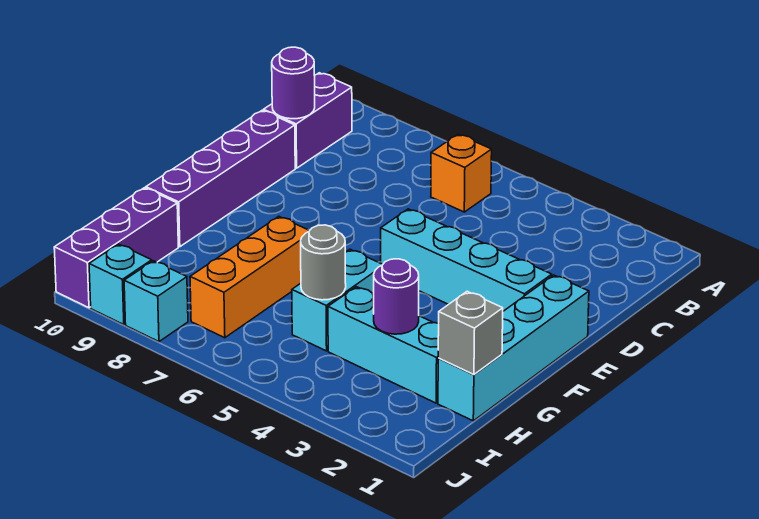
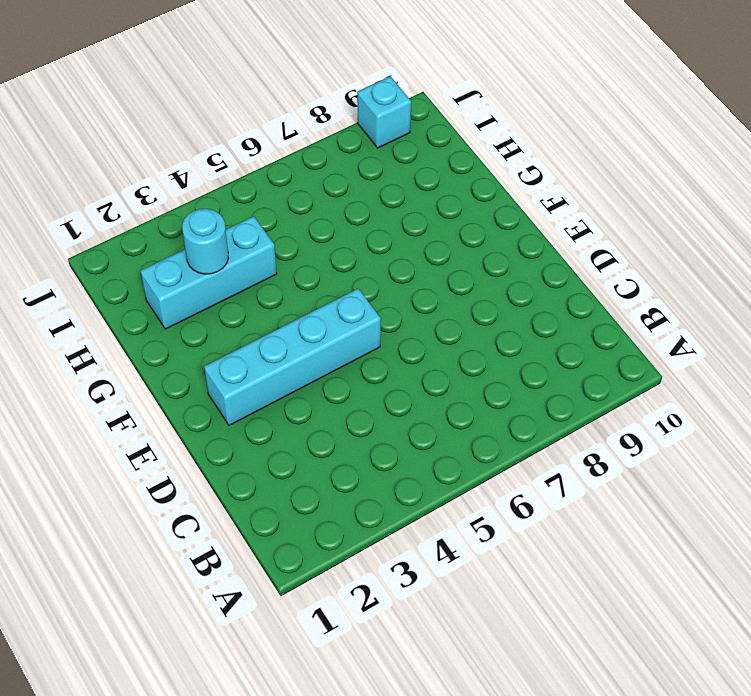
cyan round brick H3 level 2 -> purple round brick H3 level 2
none -> orange brick B6 level 1
none -> purple brick B10:C10 level 1
none -> purple brick D10:G10 level 1

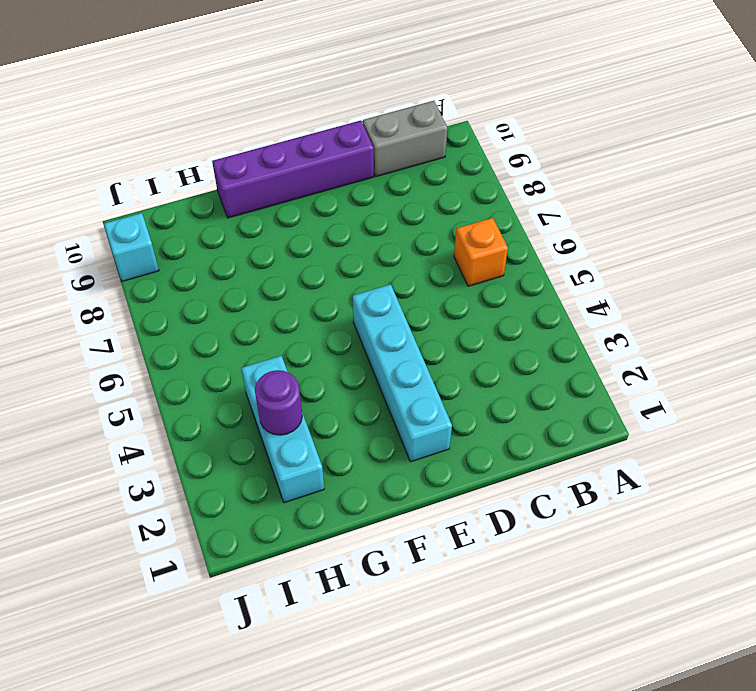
grey brick B10:C10 level 1 -> purple brick B10:C10 level 1
none -> cyan brick E1:H1 level 1
none -> cyan brick G5:H5 level 1
none -> orange brick G7:I7 level 1

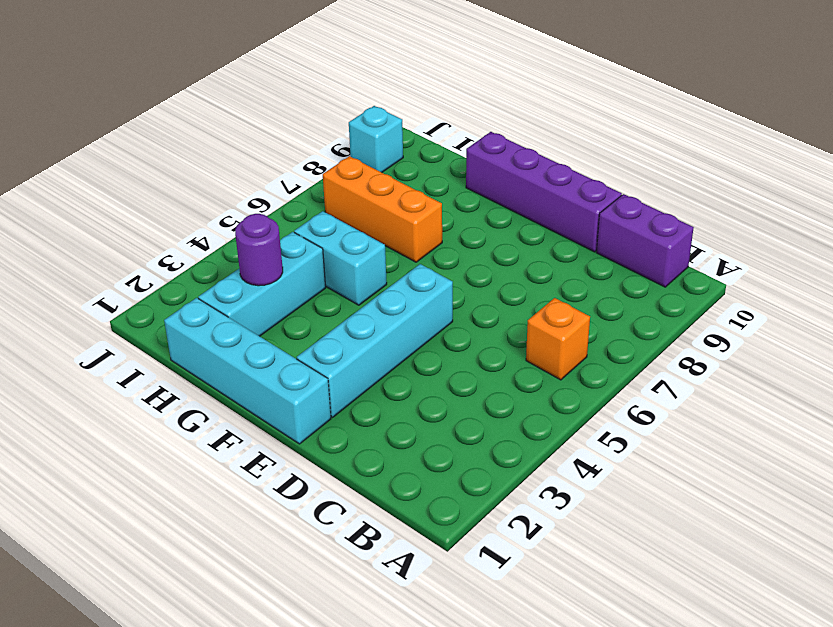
none -> purple brick H10:J10 level 1
none -> cyan brick J8 level 1
none -> purple round brick C10 level 2

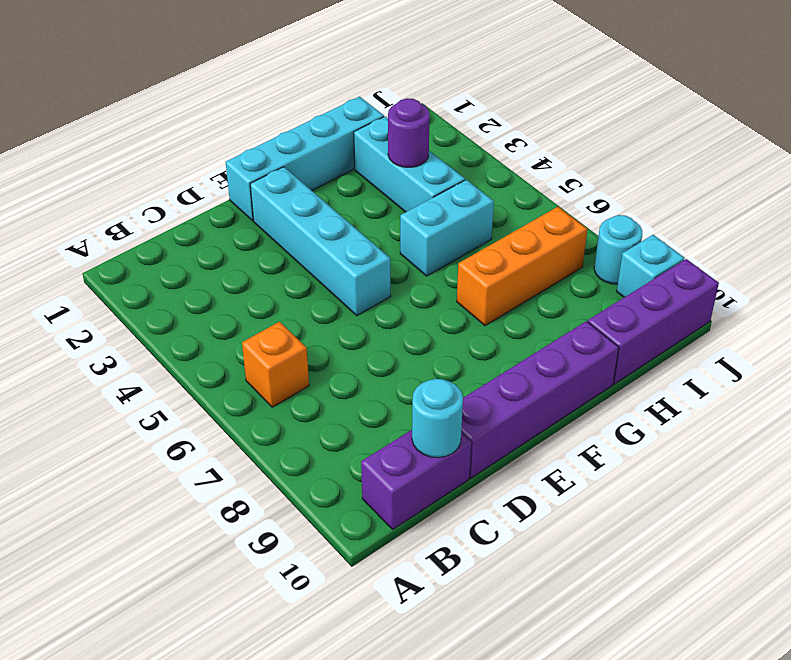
cyan round brick C10 level 2 -> purple round brick C10 level 2
cyan round brick J8 level 1 -> cyan brick J8 level 1
none -> grey brick H1 level 2
none -> grey round brick H5 level 2

